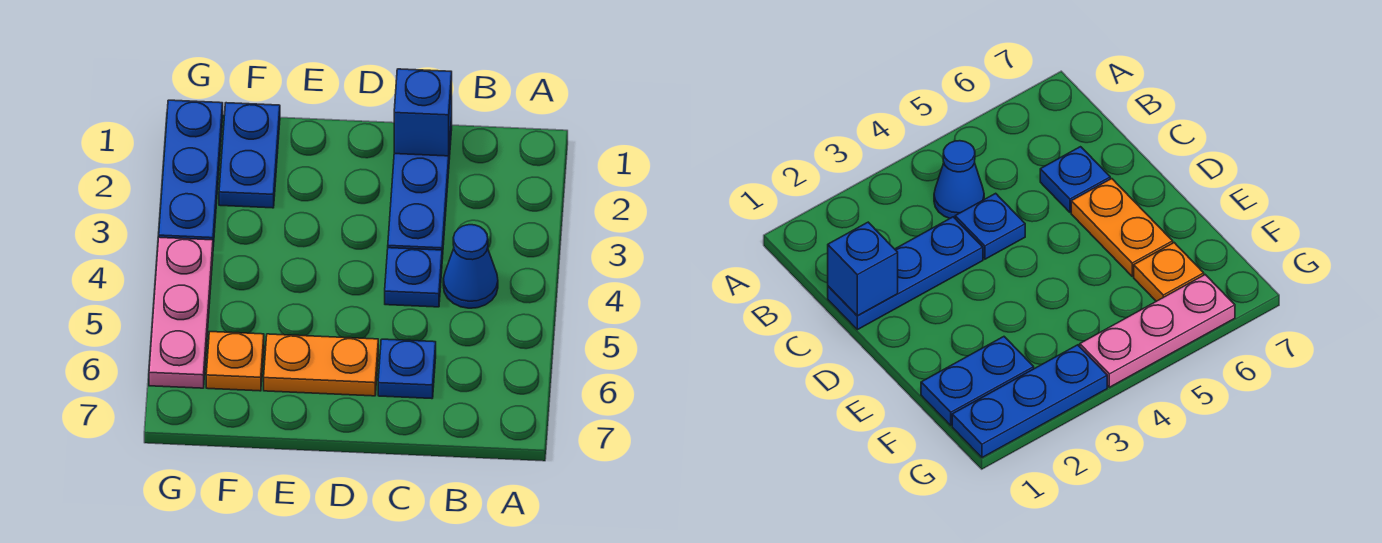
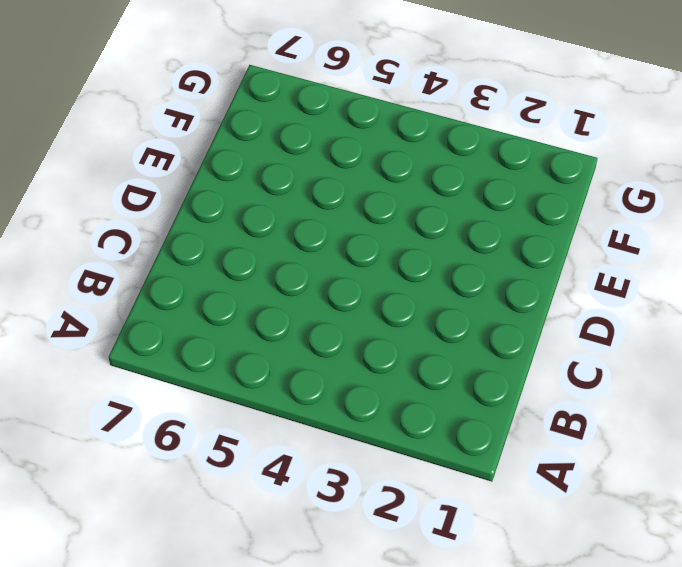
none -> blue cone B4 level 1
none -> blue plate C1:C3 level 1

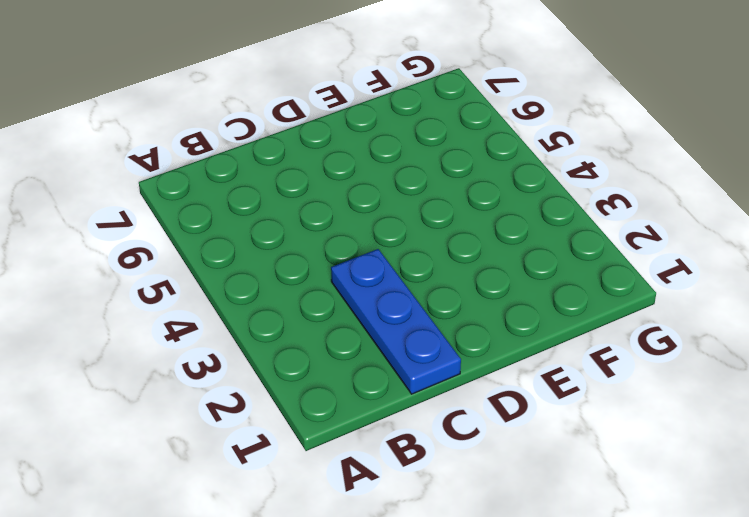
none -> blue cone B4 level 1
none -> blue plate C4 level 1

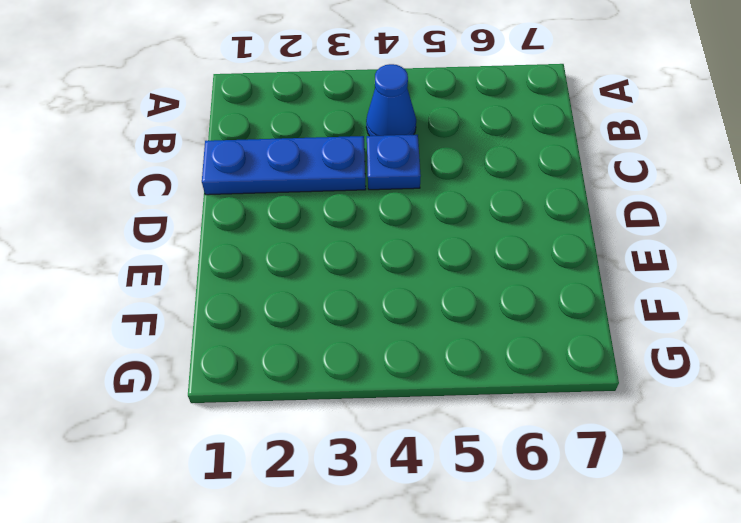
none -> blue plate C6 level 1
none -> orange plate D6:E6 level 1

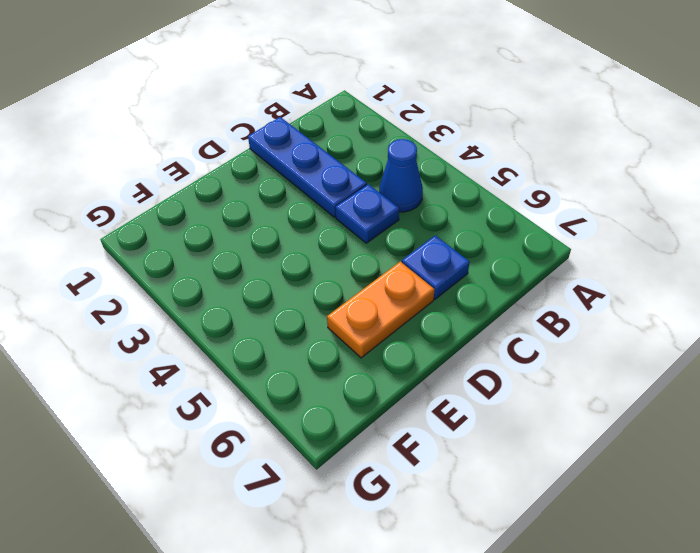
none -> blue plate F1:F2 level 1
none -> orange plate F6 level 1

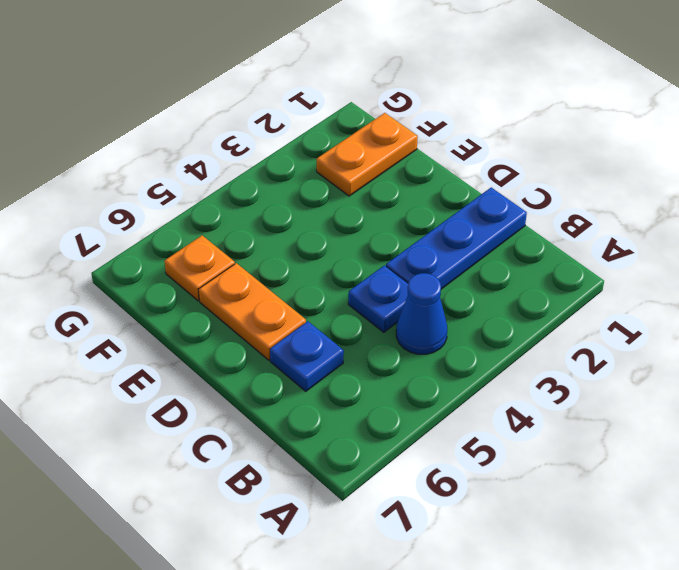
orange plate F1:F2 level 1 -> blue plate F1:F2 level 1
none -> blue plate G1:G3 level 1
none -> pink plate G4:G6 level 1

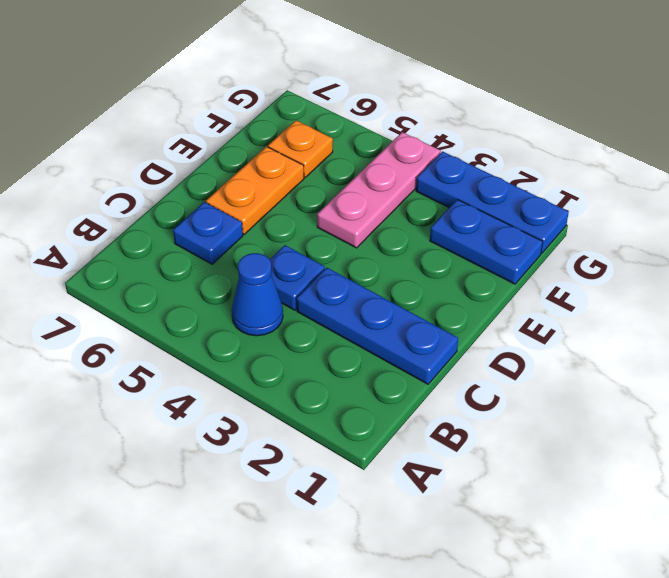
pink plate E4:G4 level 1 -> pink plate G4:G6 level 1
none -> blue brick C1 level 2

